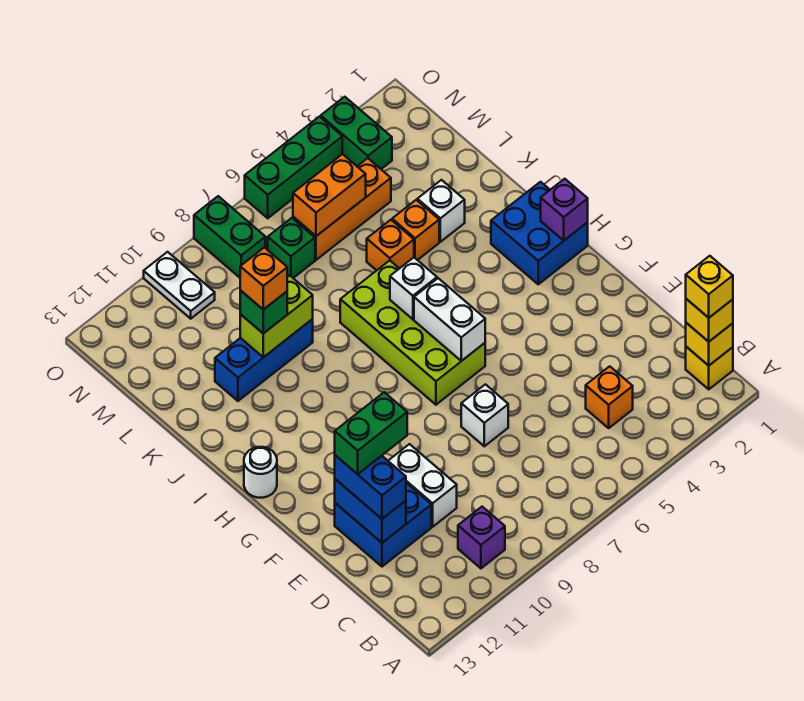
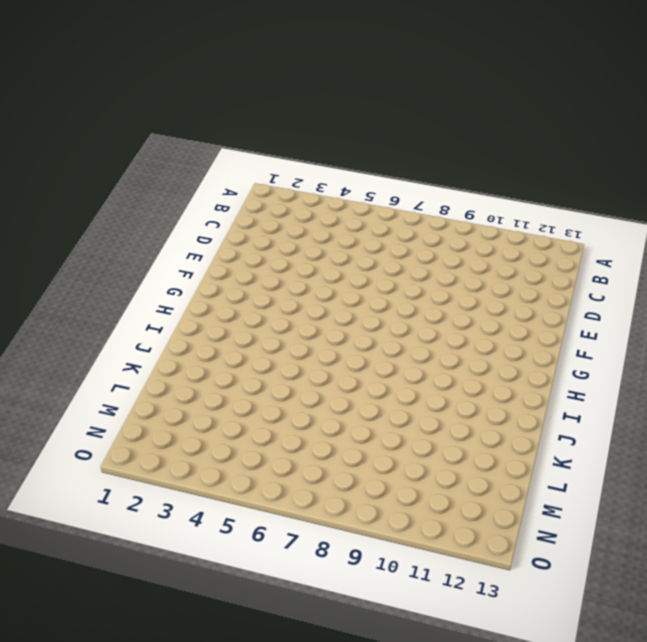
none -> yellow brick B1 level 1
none -> purple brick B10 level 1
none -> orange brick C4 level 1
none -> white brick D10:E10 level 1

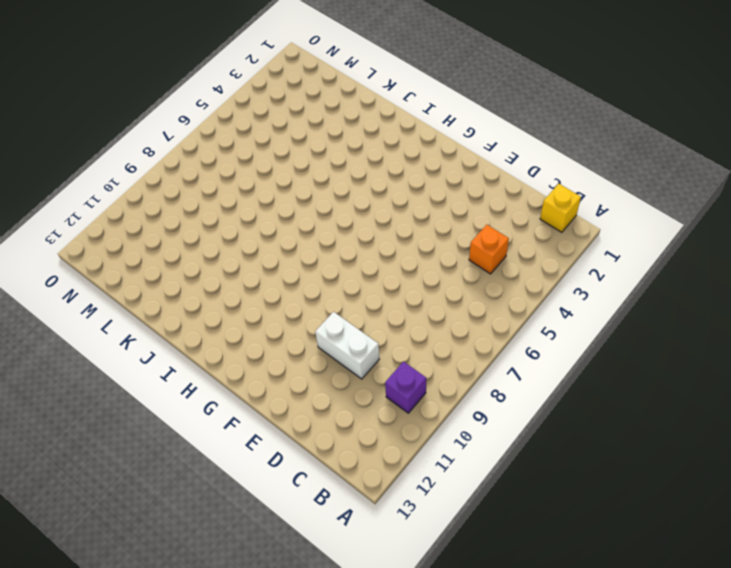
none -> blue brick D11:E12 level 1
none -> white brick E7 level 1
none -> lime brick G6:J7 level 1
none -> blue brick H1:I2 level 1

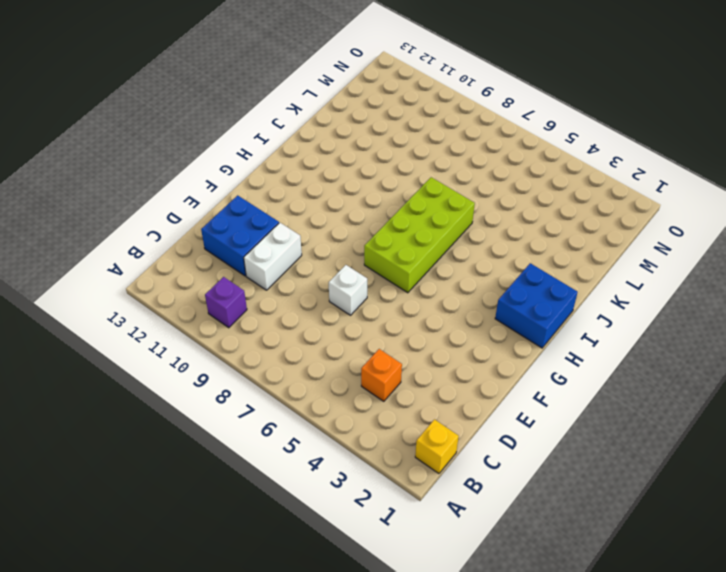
none -> white round brick H13 level 1
none -> white brick K3 level 1
none -> orange brick K4 level 1
none -> orange brick K5 level 1

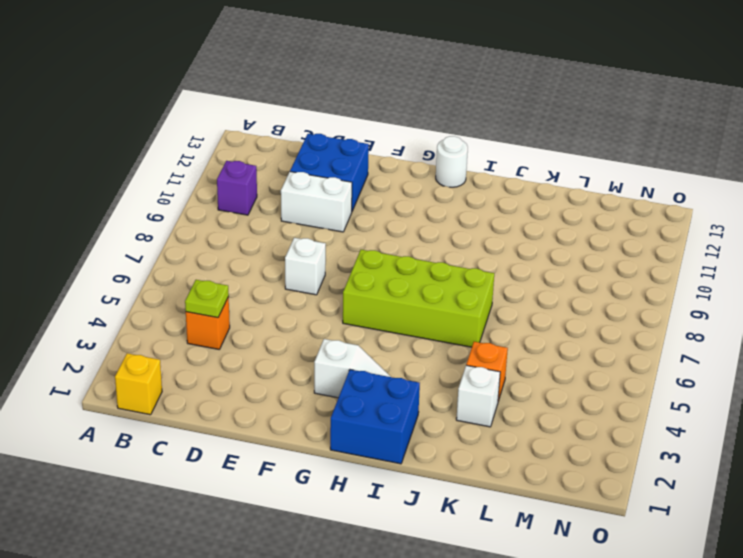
lime plate C4 level 2 -> none
white slope G3:H3 level 1 top G -> none
none -> orange brick K5 level 1
none -> blue brick K9:K11 level 1
none -> orange brick M4:M6 level 1
none -> green brick M7 level 1

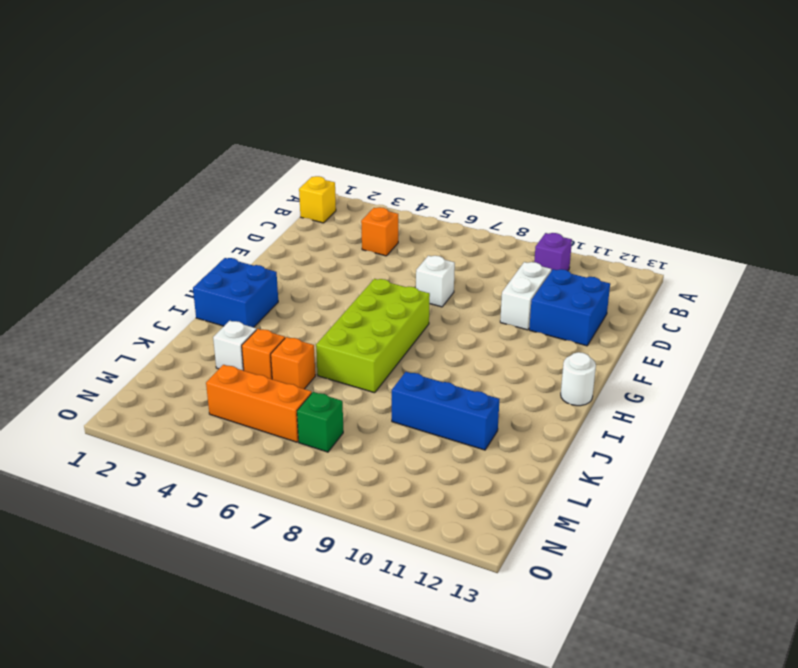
none -> green brick N3:O3 level 1
none -> green brick N8:O8 level 1
none -> white plate N10:O10 level 1
none -> green brick O4:O6 level 1

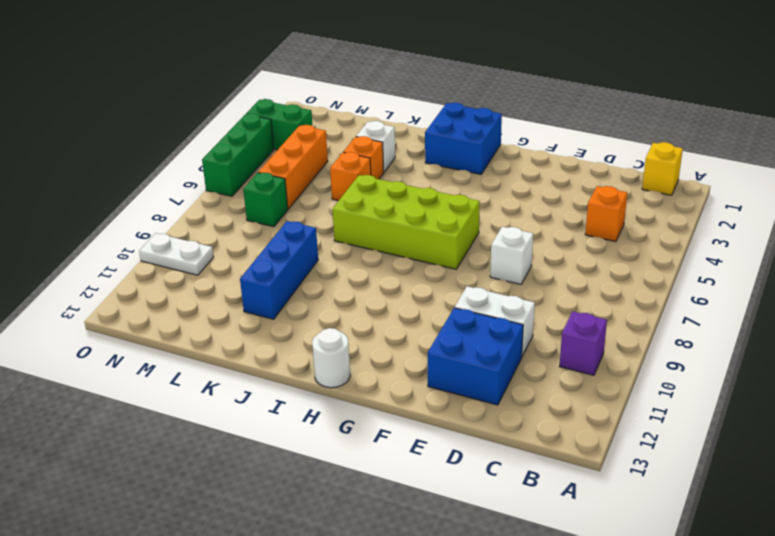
none -> green brick N8:O8 level 1
none -> yellow brick B1 level 2
none -> blue brick D12:E12 level 2
none -> white brick G6:H6 level 2

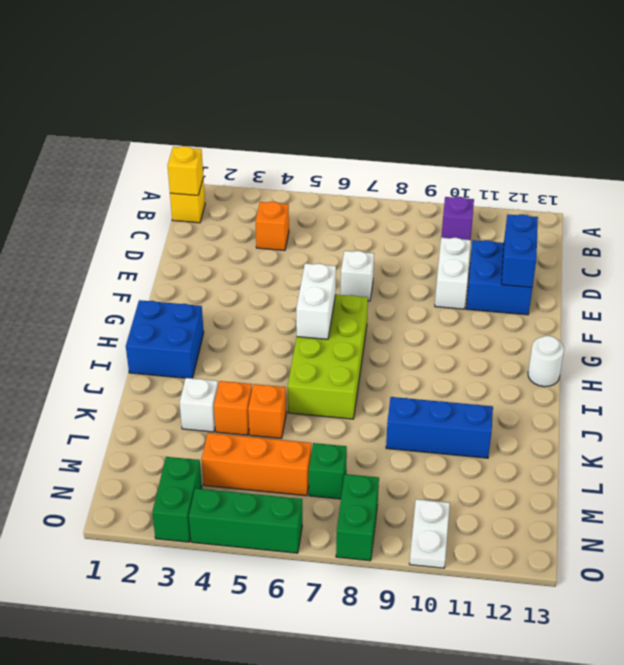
none -> purple brick H1 level 2
none -> white brick I6 level 2
none -> lime brick K9:K10 level 2
none -> orange brick M5:M6 level 2

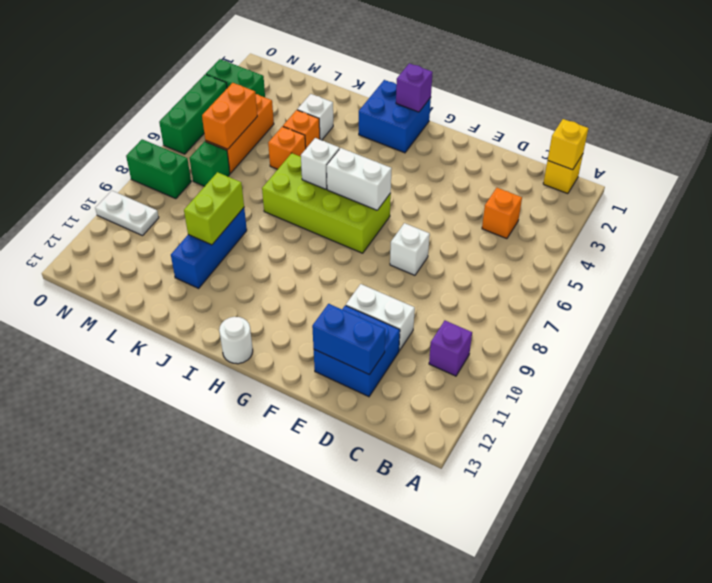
none -> yellow brick B1 level 3
none -> blue brick D12:E12 level 3
none -> green brick K10 level 3
none -> yellow brick B1 level 4

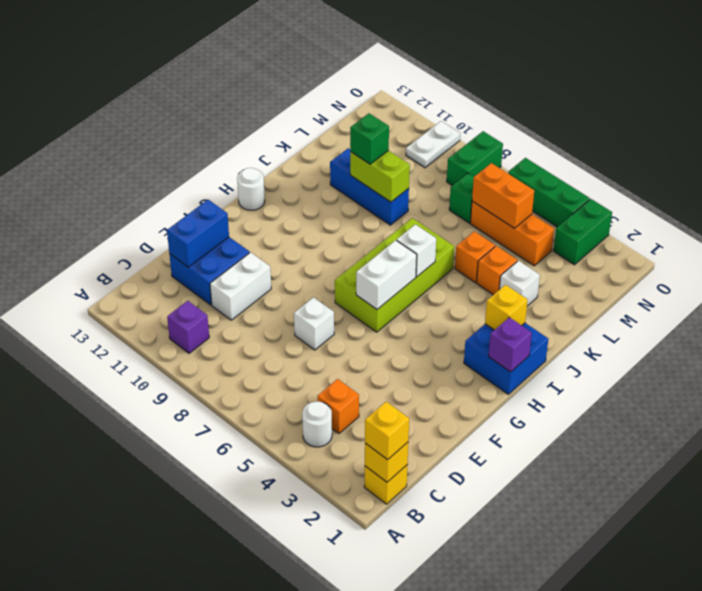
white round brick B4 level 1 -> none
yellow brick I2 level 2 -> yellow brick B1 level 4
none -> blue brick D12:E12 level 3
none -> green brick E11:E12 level 4
none -> orange brick K10 level 4

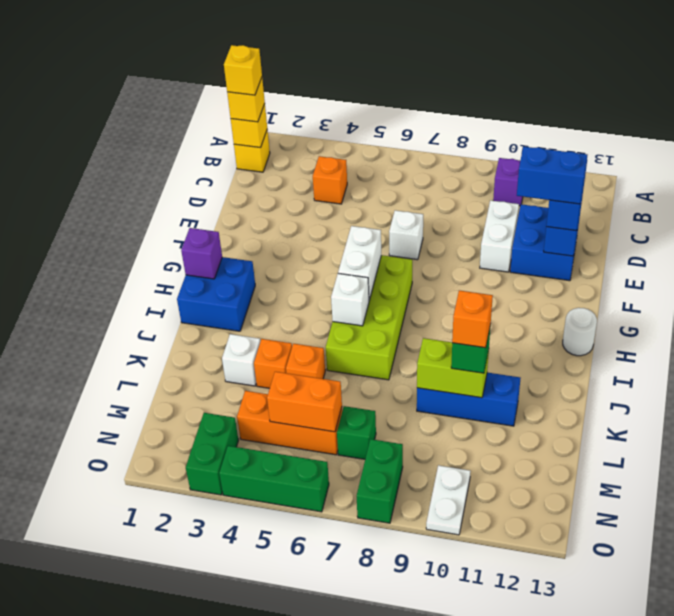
blue brick E11:E12 level 4 -> green brick E11:E12 level 4

